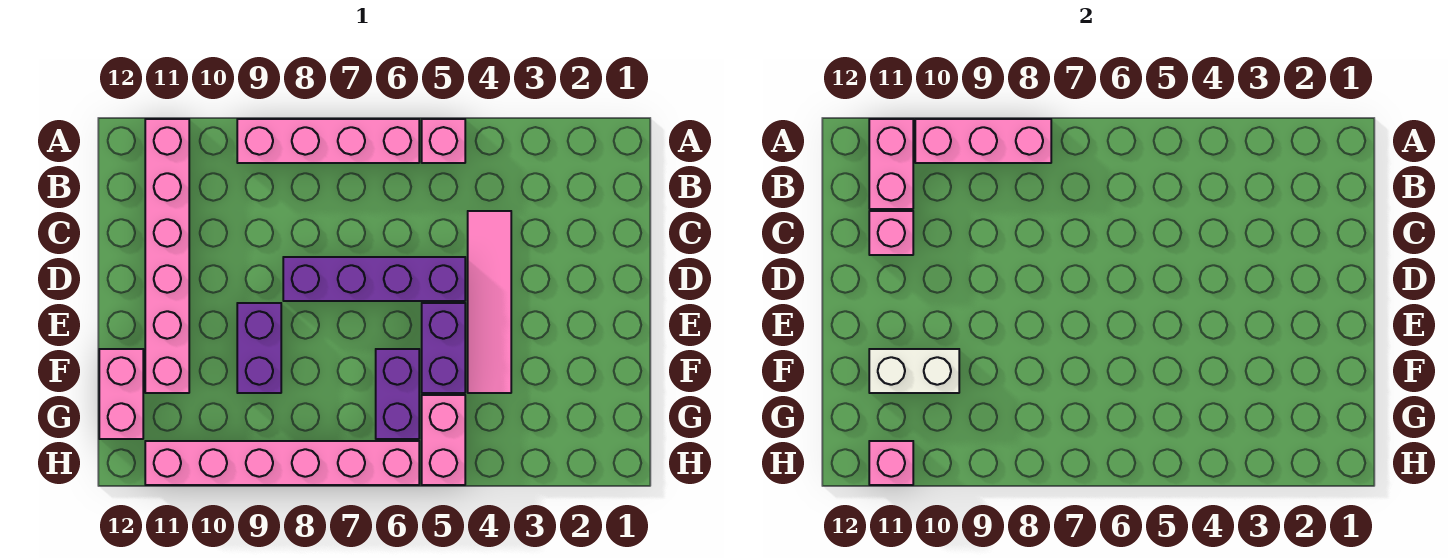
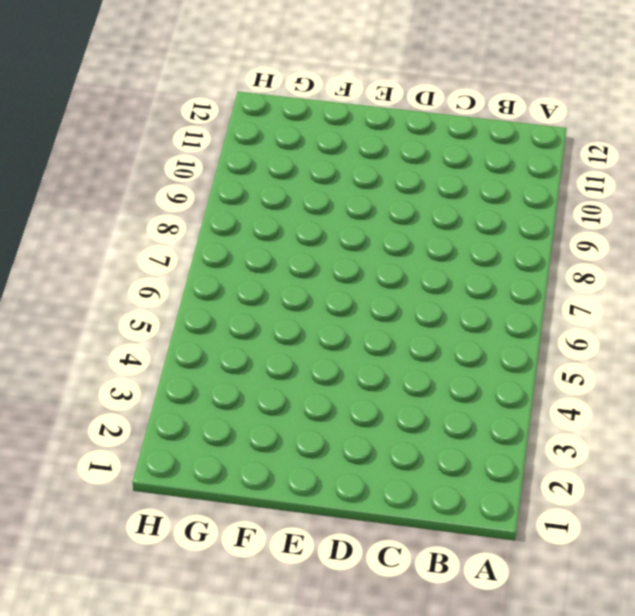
none -> pink brick A5 level 1
none -> pink brick A6:A9 level 1
none -> pink brick A11:F11 level 1

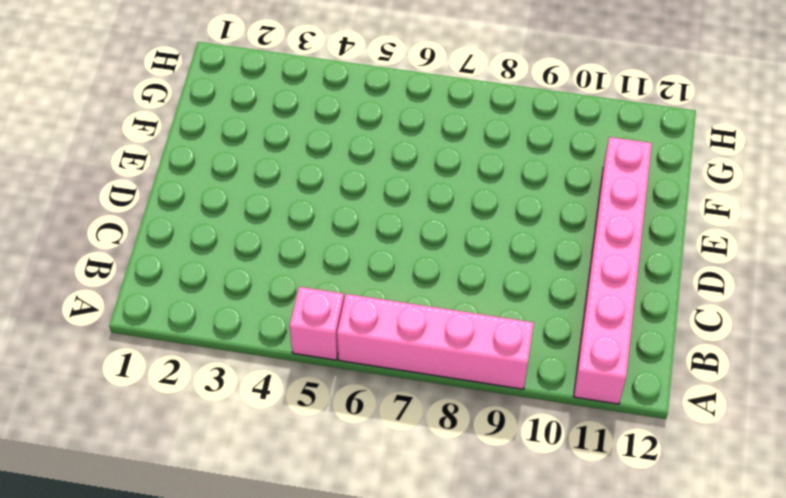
none -> pink tile C4:F4 level 1
none -> purple brick D5:D8 level 1
none -> purple brick E5:F5 level 1

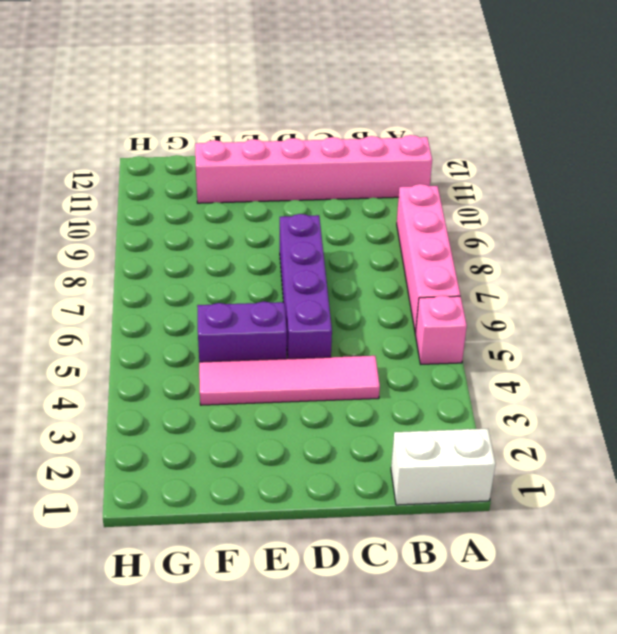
white brick A1:B1 level 1 -> white brick F10:F11 level 2
none -> purple brick E9:F9 level 1
none -> purple brick F6:G6 level 1
none -> pink brick F12:G12 level 1

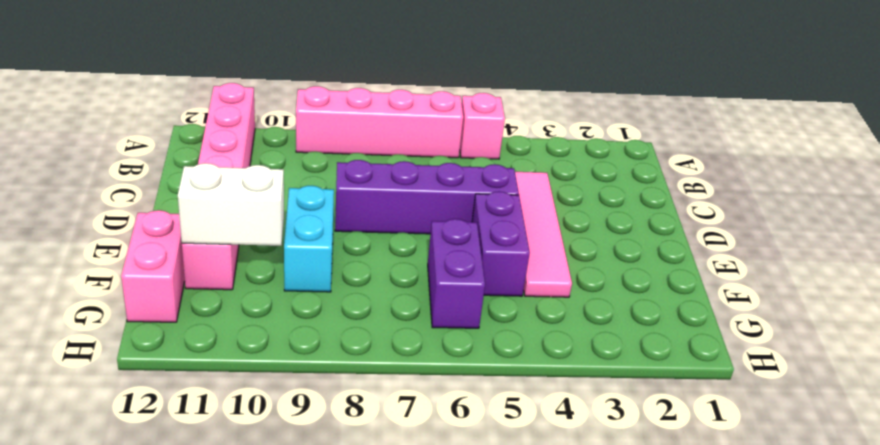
cyan brick E9:F9 level 1 -> purple brick E9:F9 level 1
none -> pink brick G5:H5 level 1
none -> pink brick H6:H11 level 1
none -> pink brick A8:A10 level 2

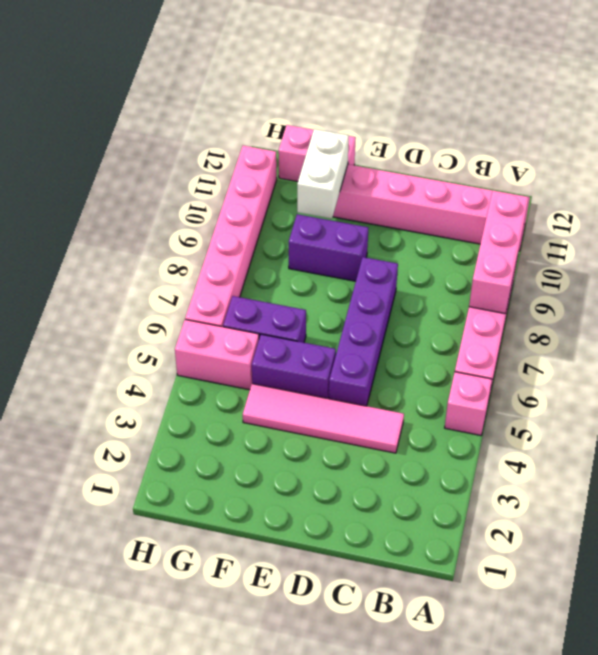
none -> pink brick A11:B11 level 2
none -> pink brick C11 level 2
none -> pink brick H11 level 2

